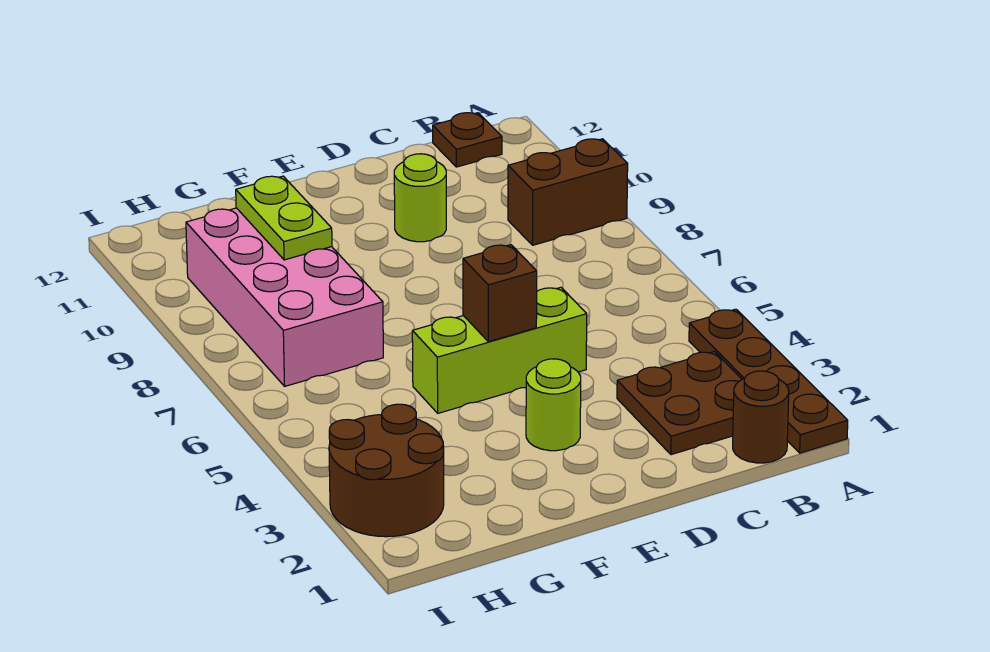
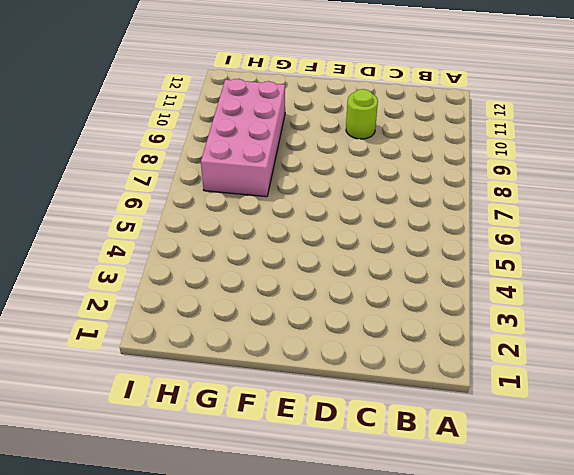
none -> brown plate A1:A4 level 1
none -> brown brick A9:B9 level 1
none -> brown round brick B1 level 1

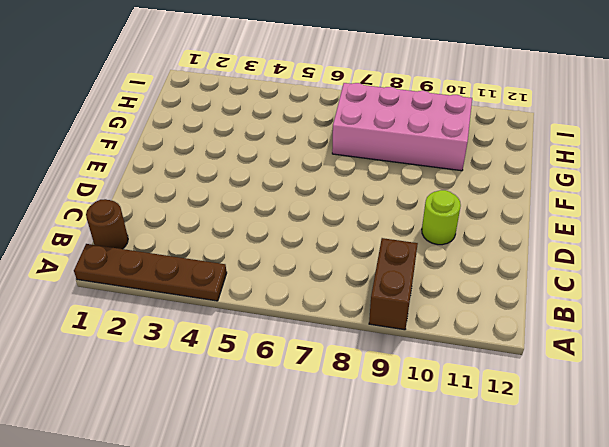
none -> brown plate B2:C3 level 1
none -> brown plate B12 level 1
none -> lime brick D5:F5 level 1

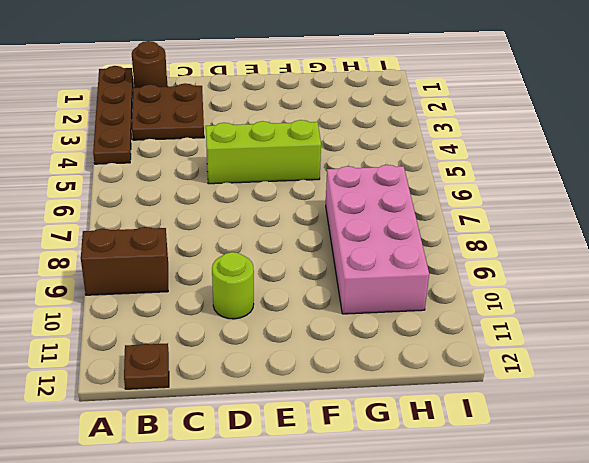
none -> lime round brick E3 level 1
none -> brown round brick H2:I3 level 1
none -> brown brick E5 level 2

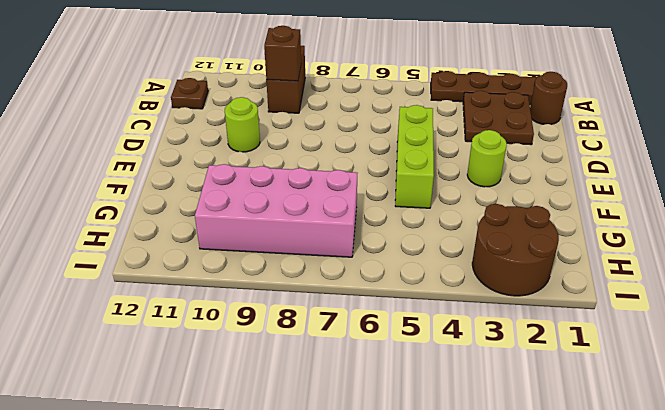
brown brick B9 level 2 -> brown brick E5 level 2
none -> lime plate G9:G10 level 2

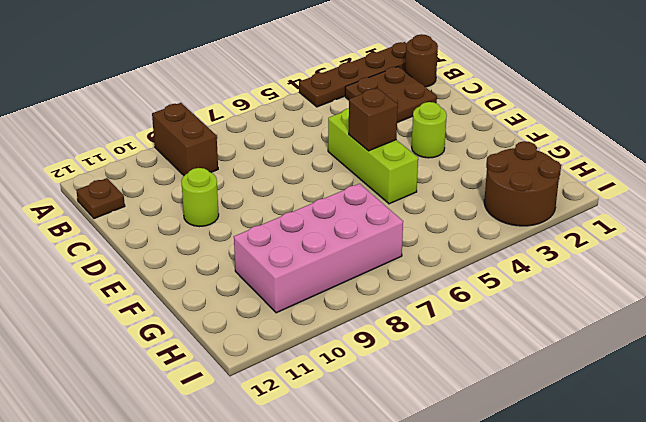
none -> lime plate G9:G10 level 2

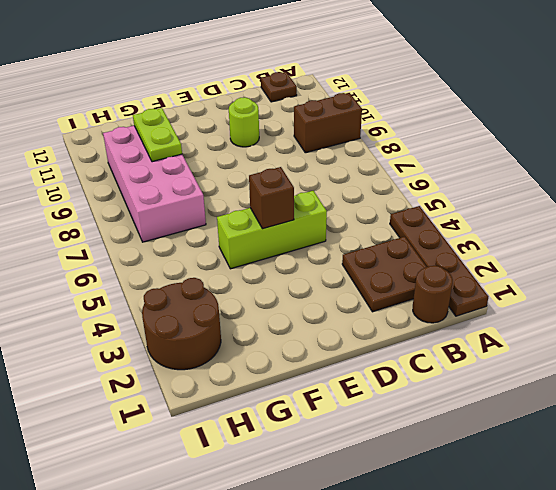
none -> lime round brick E3 level 1

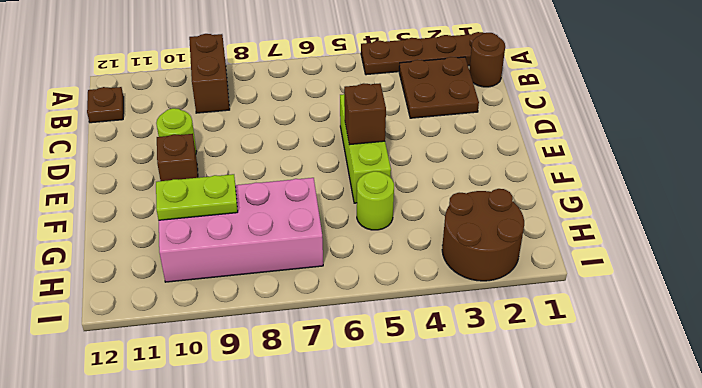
brown brick E10 level 1 -> none
lime round brick G5 level 1 -> lime round brick E3 level 1

